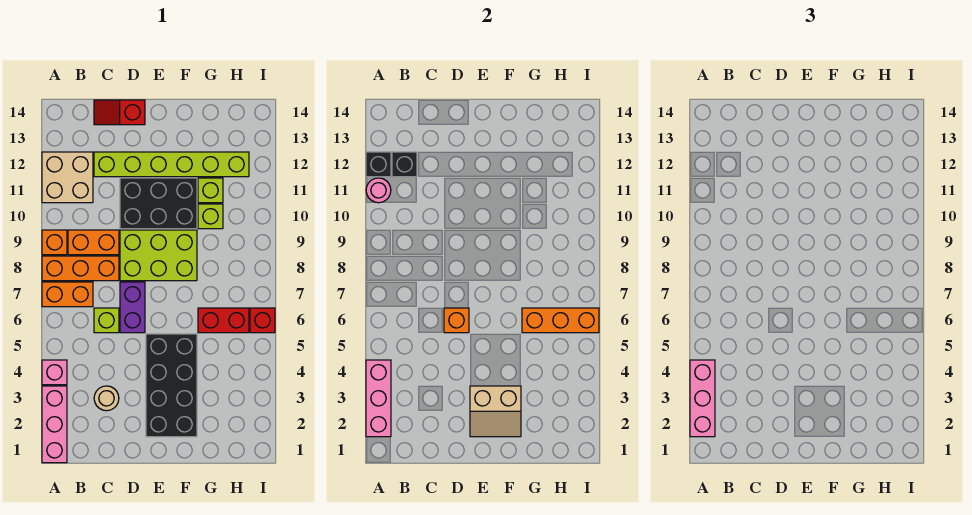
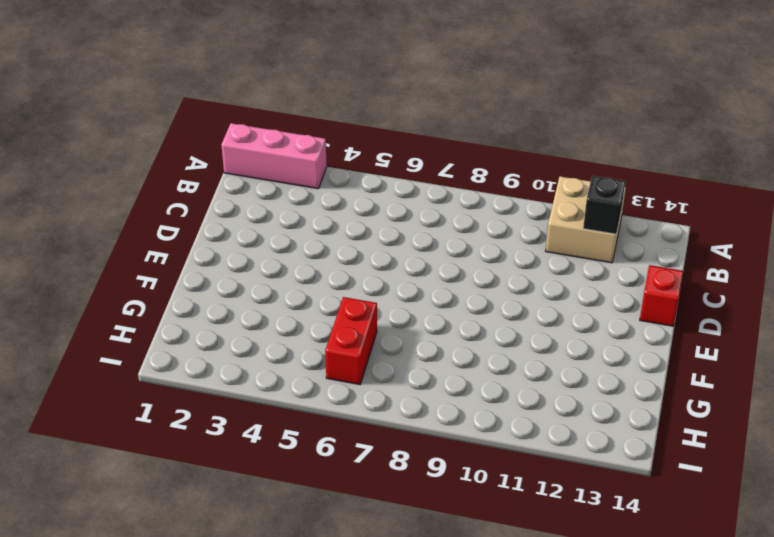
none -> pink brick A4 level 1
none -> orange brick A7:B7 level 1
none -> orange brick A8:C8 level 1

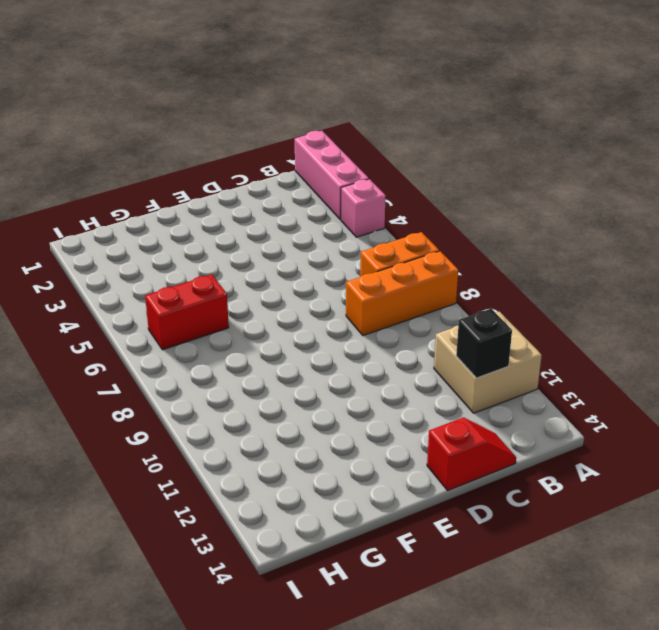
none -> orange brick A9 level 1
none -> orange brick B9:C9 level 1
none -> tan round brick C3 level 1

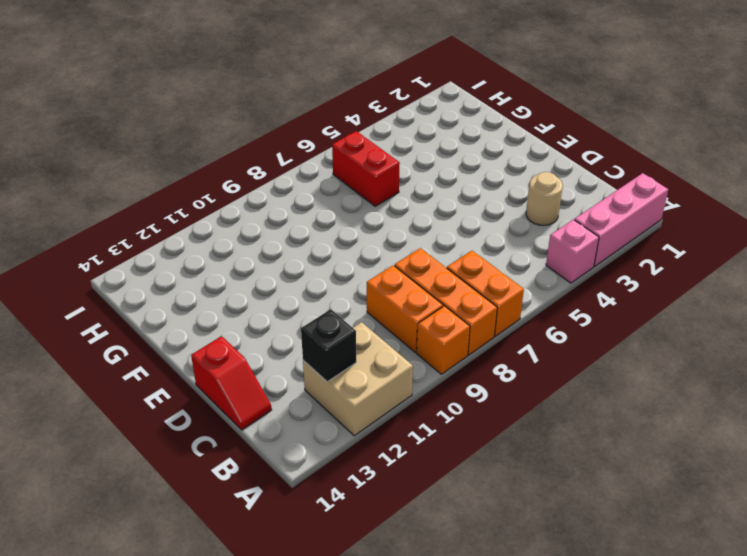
none -> lime brick C6 level 1
none -> lime brick C12:H12 level 1
none -> purple brick D6:D7 level 1

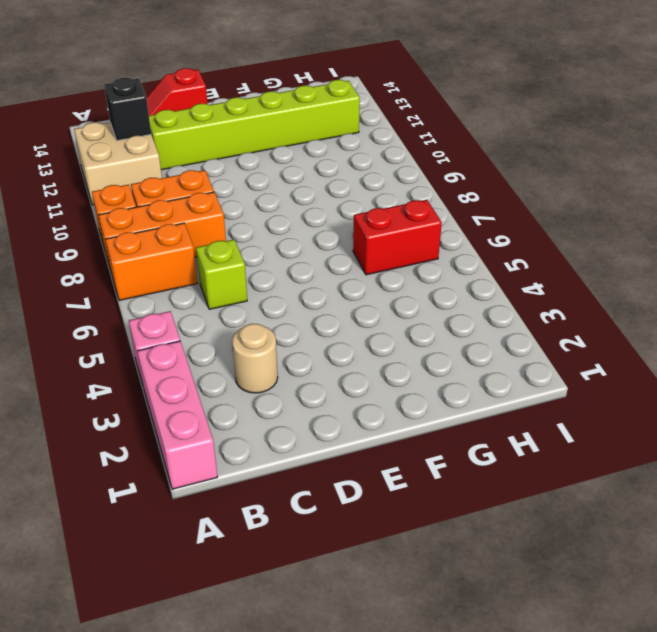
none -> purple brick D6:D7 level 1
none -> lime brick D8:F9 level 1
none -> black brick D10:F11 level 1

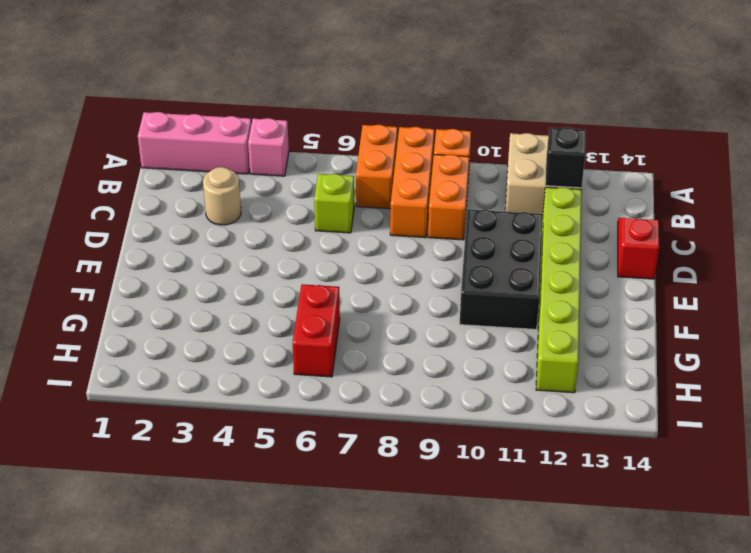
none -> purple brick D6:D7 level 1
none -> lime brick D8:F9 level 1
none -> black brick E2:F5 level 1

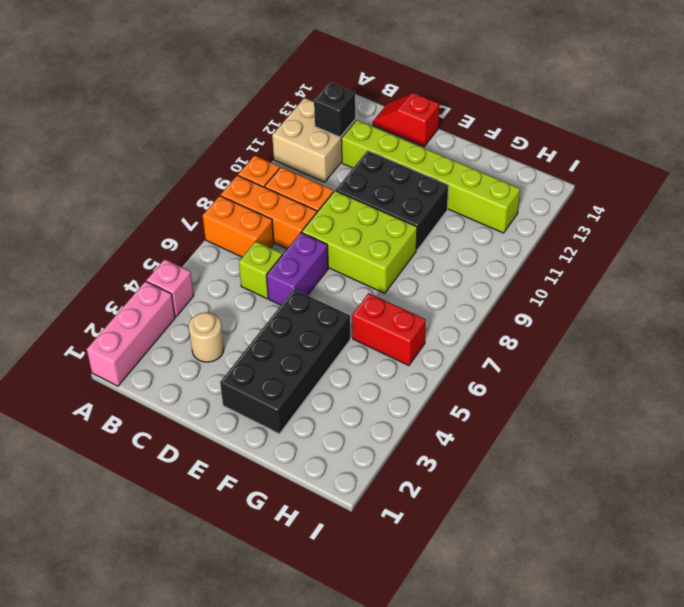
none -> lime brick G10 level 1
none -> lime brick G11 level 1
none -> red brick I6 level 1

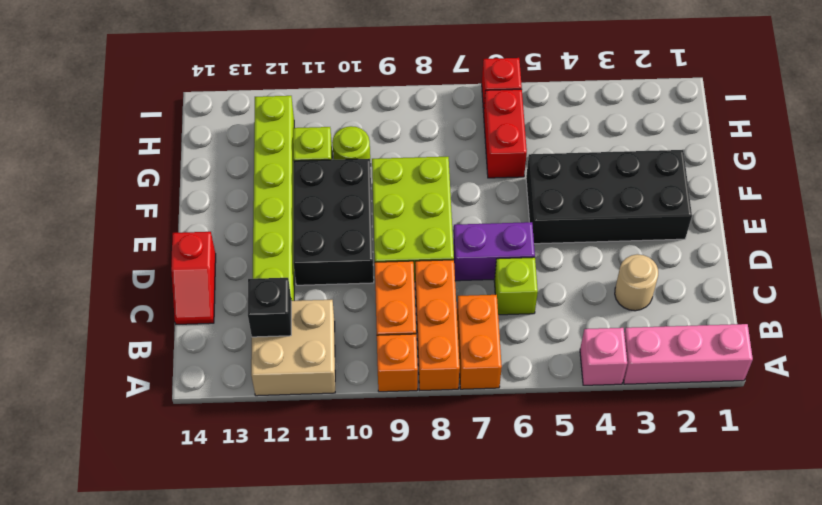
lime round brick G10 level 1 -> lime brick G10 level 1
none -> pink brick A2:A4 level 2
none -> pink round brick A11 level 2
none -> black brick A12 level 2

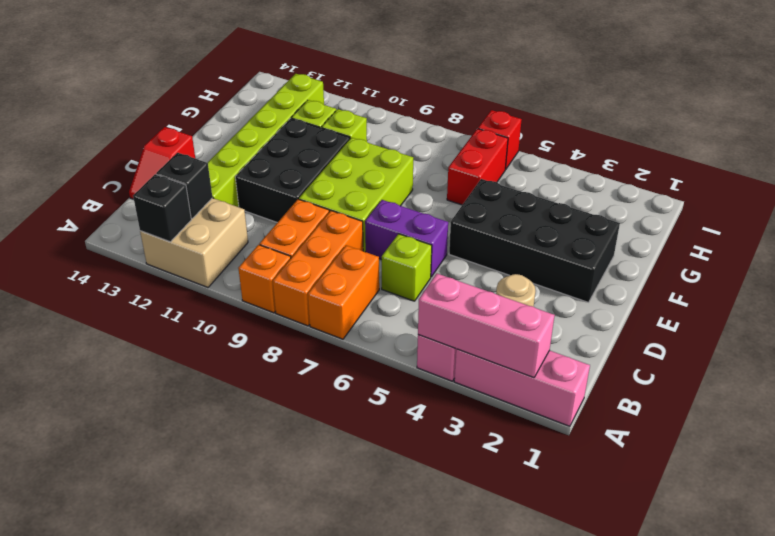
none -> pink round brick A11 level 2
none -> orange brick D6 level 2
none -> tan slope E2:F3 level 2 top 3

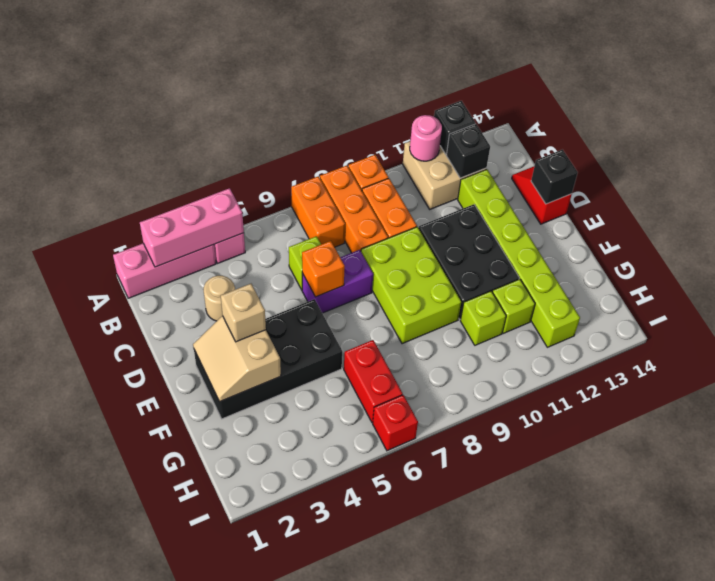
black brick D14 level 2 -> none
tan brick E3 level 3 -> none
none -> orange brick G6:I6 level 2
none -> pink brick A2:A4 level 3

